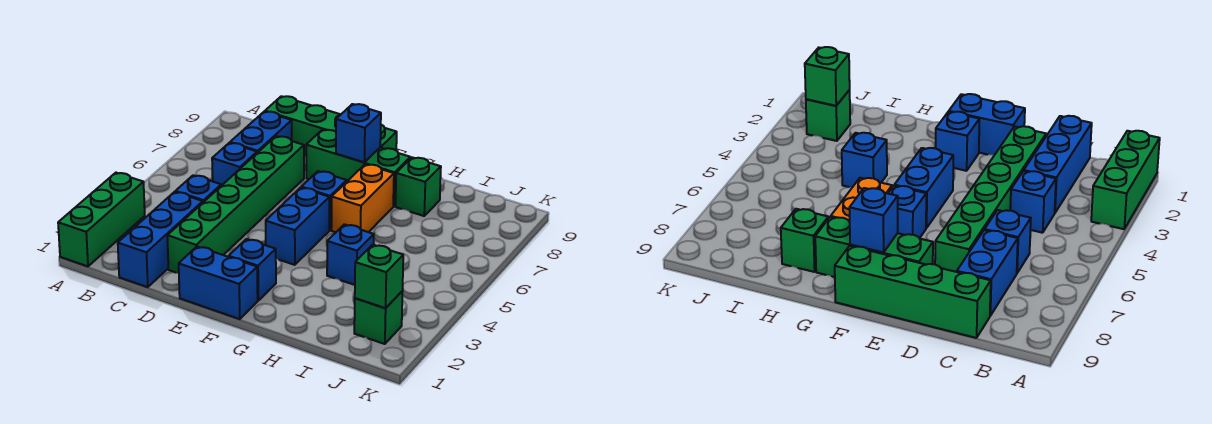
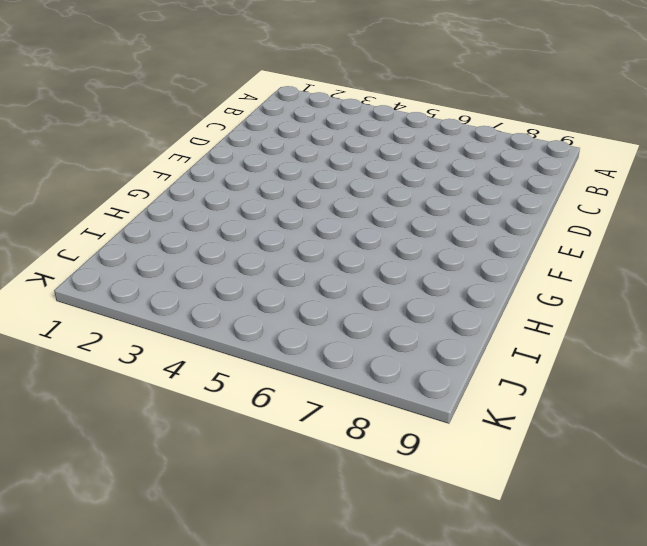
none -> green brick A1:A3 level 1
none -> blue brick C1:C3 level 1
none -> blue brick C4 level 1

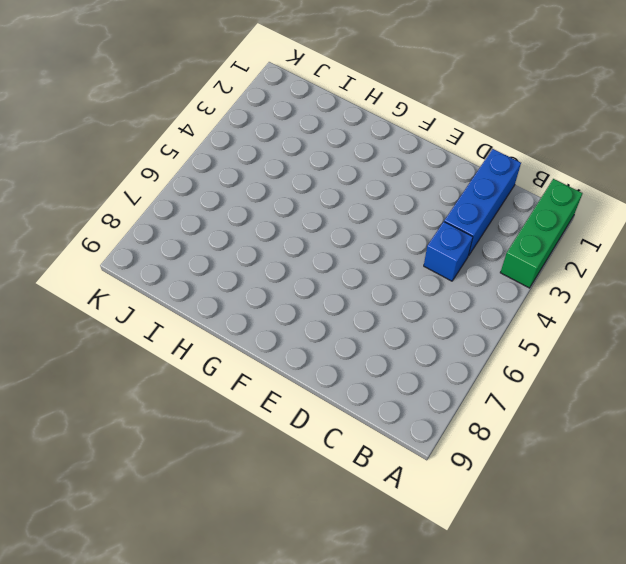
none -> blue brick C6 level 1
none -> blue brick C7:C8 level 1
none -> green brick C9:F9 level 1

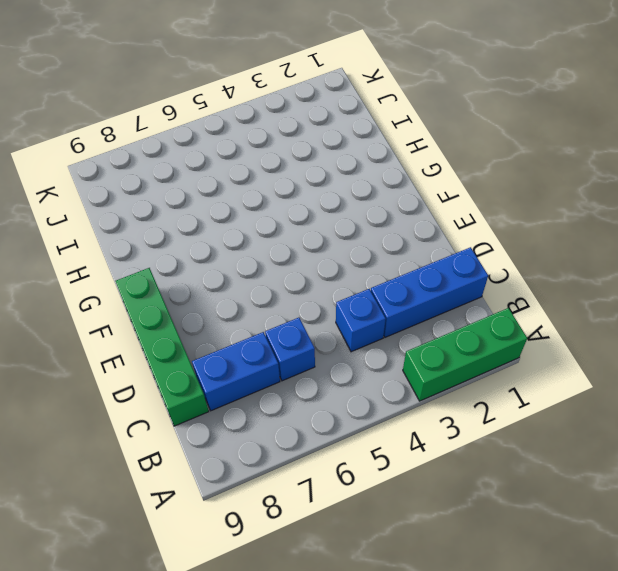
none -> green brick D2:D7 level 1
none -> blue brick E1:F1 level 1
none -> green brick E8:G8 level 1

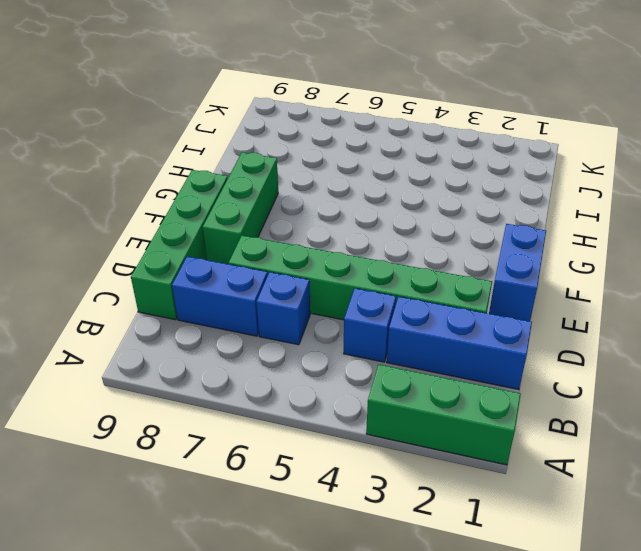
none -> blue brick F2 level 1
none -> blue brick F4:F5 level 1
none -> blue brick F6 level 1

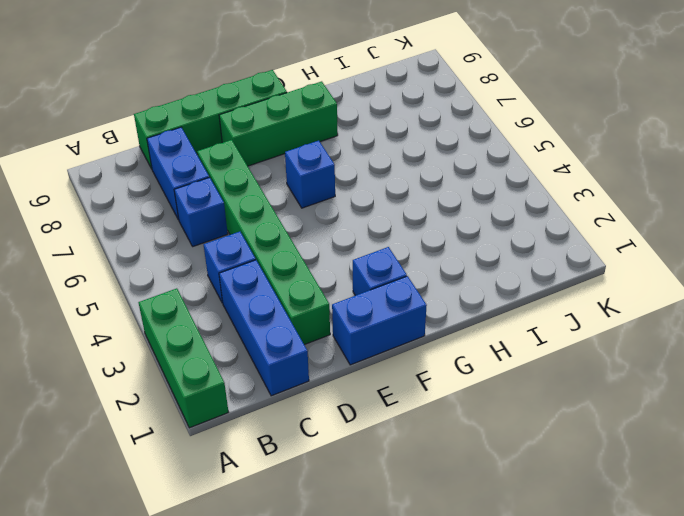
none -> blue brick F4:F5 level 1
none -> orange brick G6:G7 level 1
none -> blue brick H4 level 1

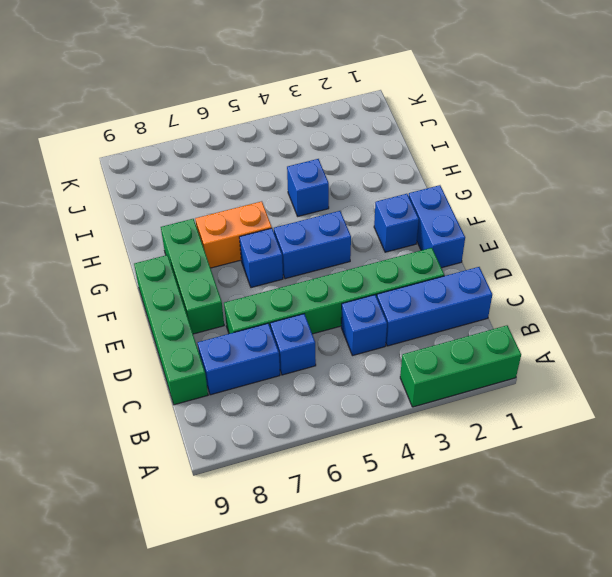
none -> green brick H8 level 1
none -> green brick J2 level 1
none -> blue brick F8 level 2

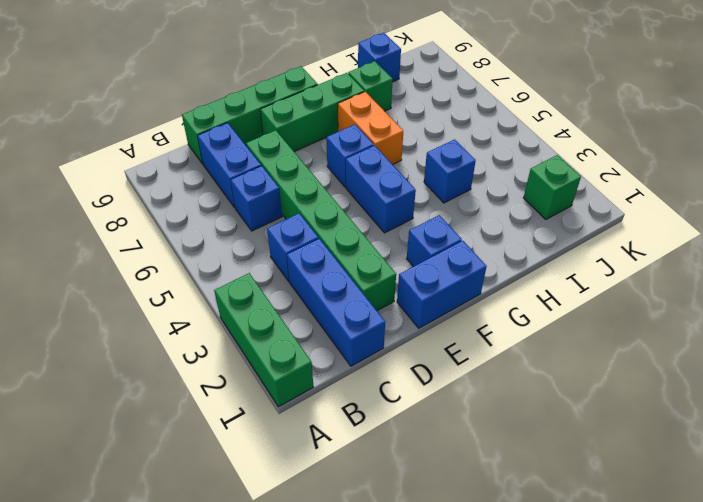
blue brick I9 level 1 -> blue brick F8 level 2
none -> green brick J2 level 2

